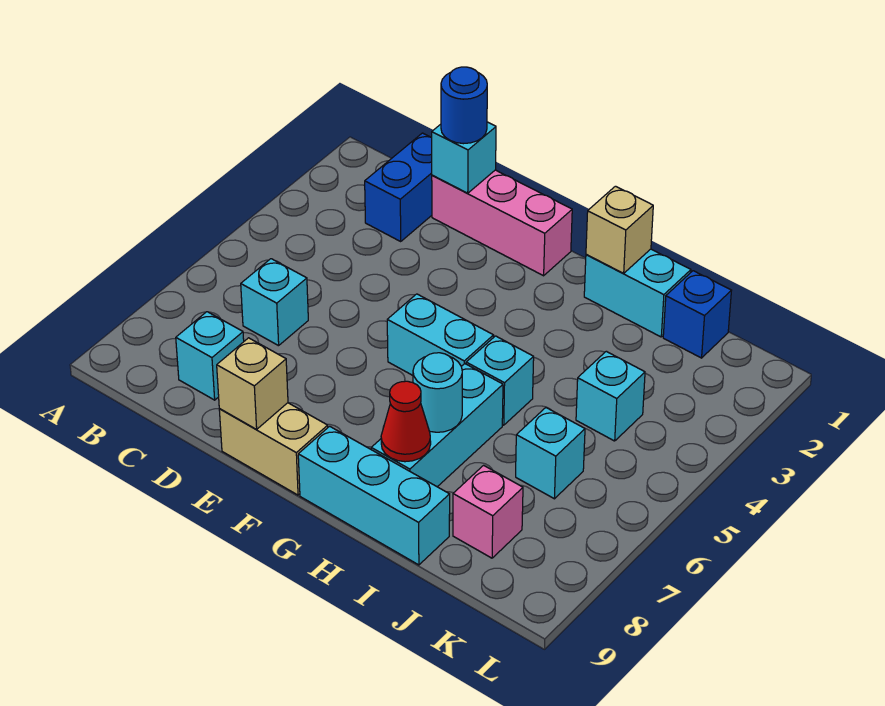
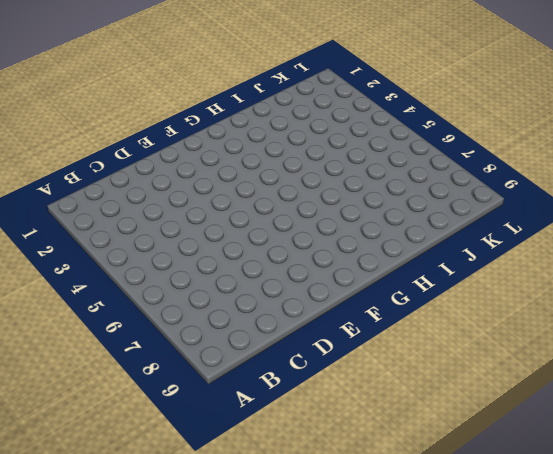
none -> blue brick C1:C2 level 1
none -> cyan brick C6 level 1
none -> cyan brick C8 level 1

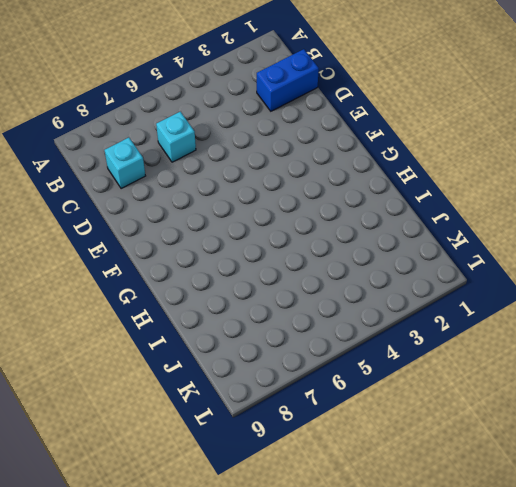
none -> pink brick D1:F1 level 1
none -> tan brick E9:F9 level 1
none -> cyan brick F5:G5 level 1

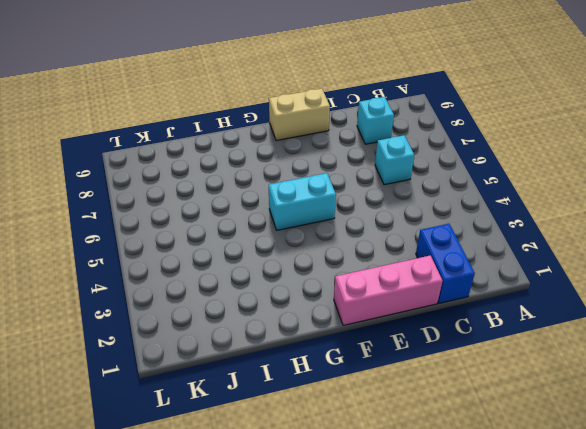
none -> cyan brick G9:I9 level 1
none -> cyan brick H1:I1 level 1
none -> cyan brick H5 level 1

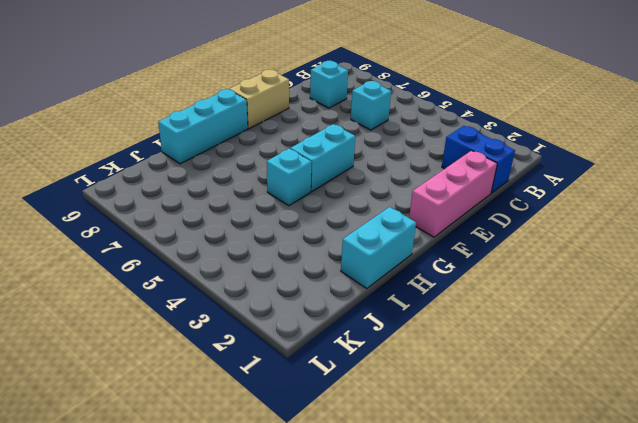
none -> cyan brick H6:H8 level 1
none -> blue brick J1 level 1
none -> cyan brick J4 level 1

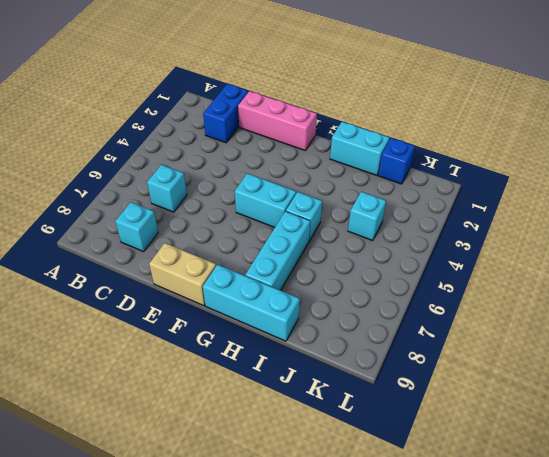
none -> cyan brick J6 level 1
none -> pink brick J8 level 1
none -> cyan brick D1 level 2

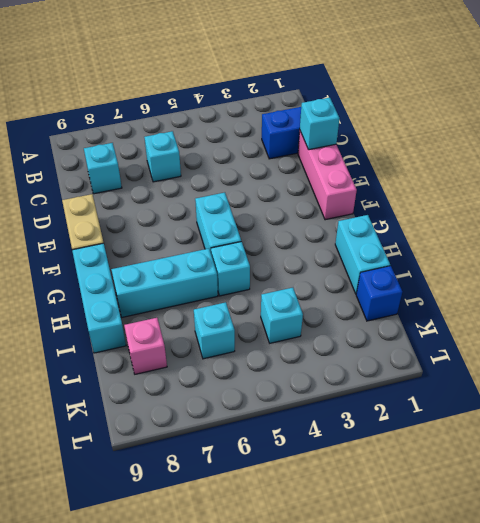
none -> tan brick E9 level 2
none -> tan brick H1 level 2
none -> cyan round brick H7 level 2

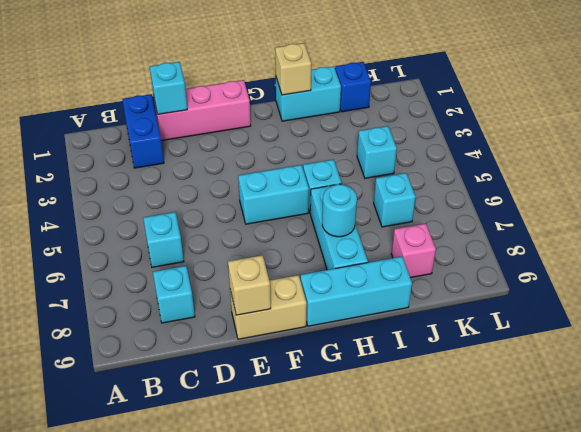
none -> red cone H8 level 2
none -> blue round brick D1 level 3

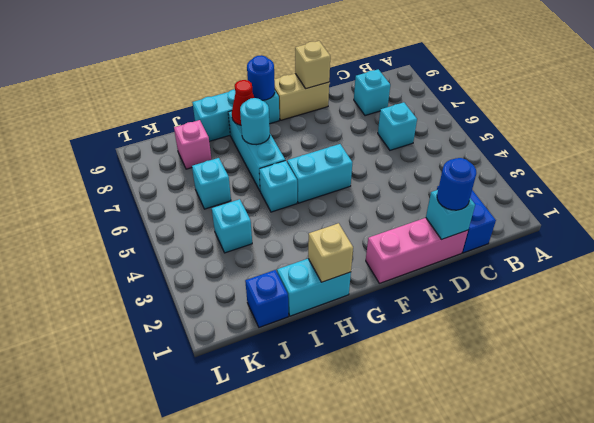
blue round brick G9 level 2 -> none

